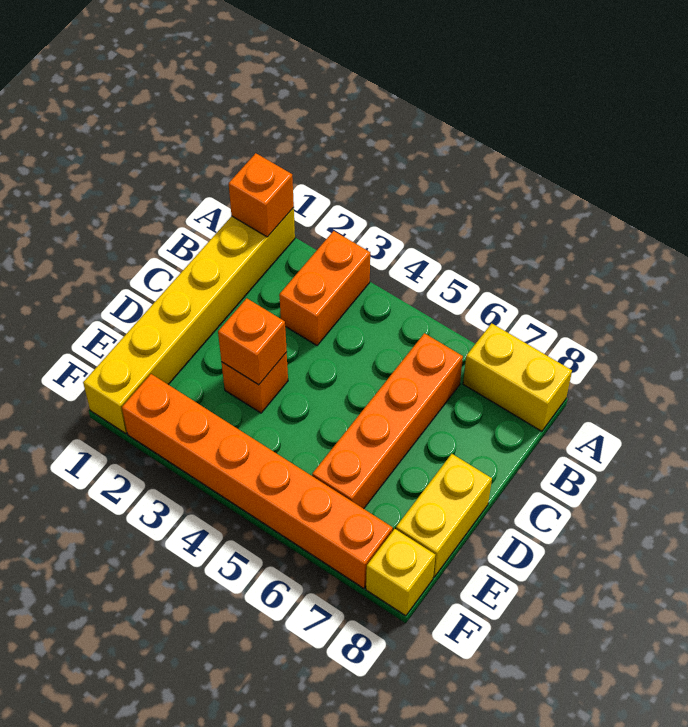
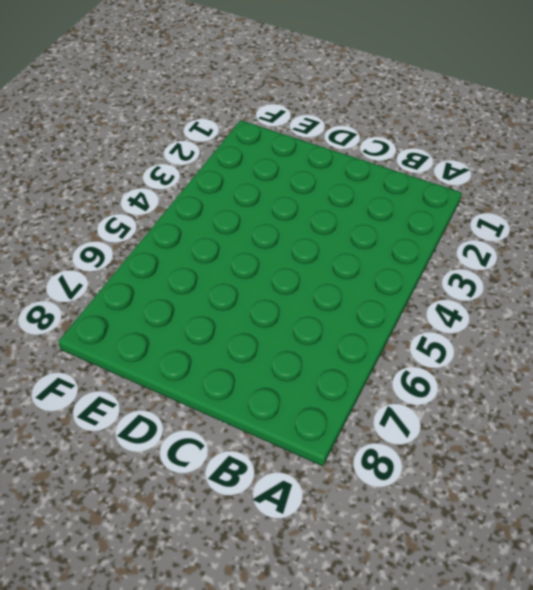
none -> yellow brick A1:F1 level 1
none -> orange brick A3:B3 level 1

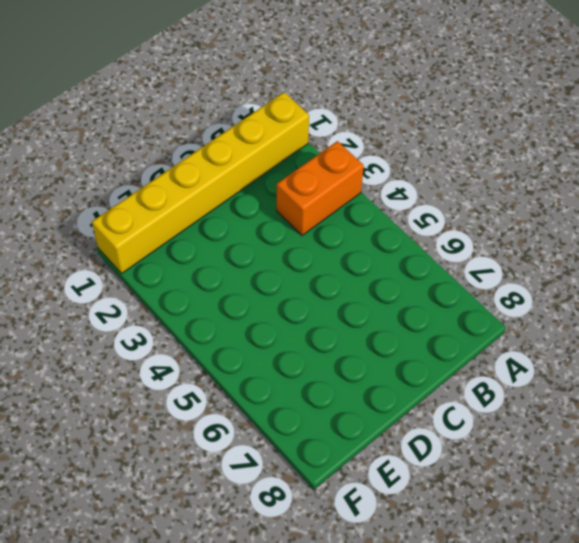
none -> yellow brick A7:A8 level 1
none -> orange brick B6:E6 level 1

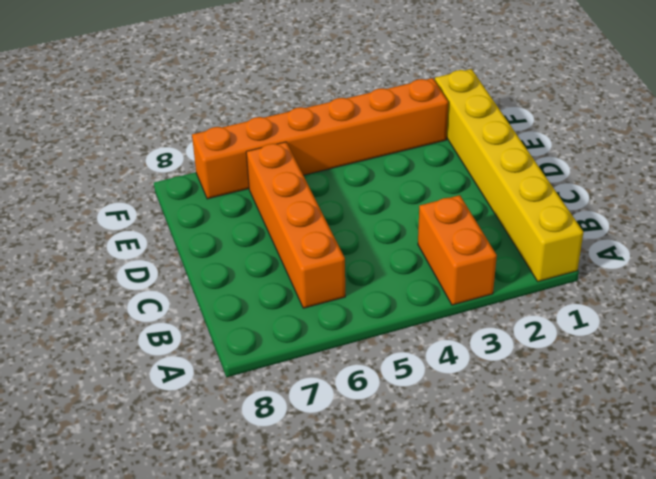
none -> yellow brick A7:A8 level 1
none -> orange brick D3 level 1

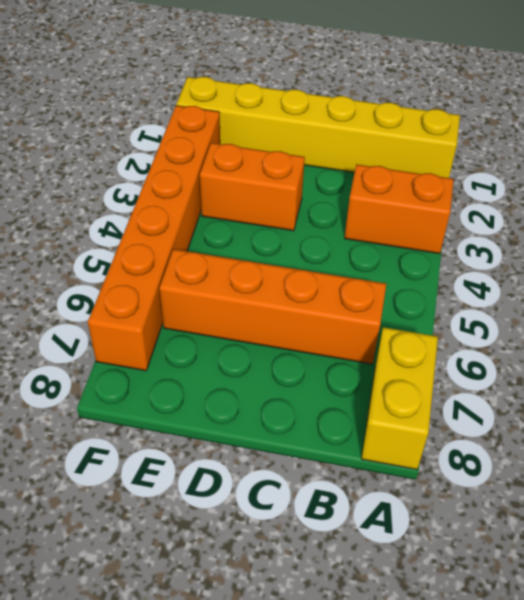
orange brick D3:E3 level 1 -> orange brick D3 level 1
none -> yellow brick D8:E8 level 1
none -> yellow brick F8 level 1

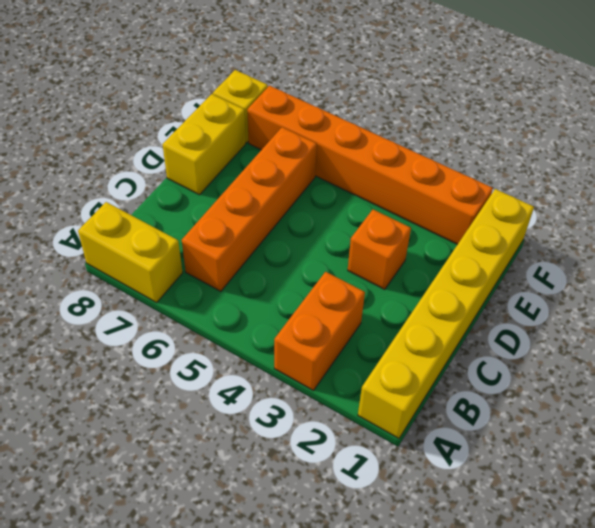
none -> orange brick A1 level 2
none -> orange brick D3 level 2

